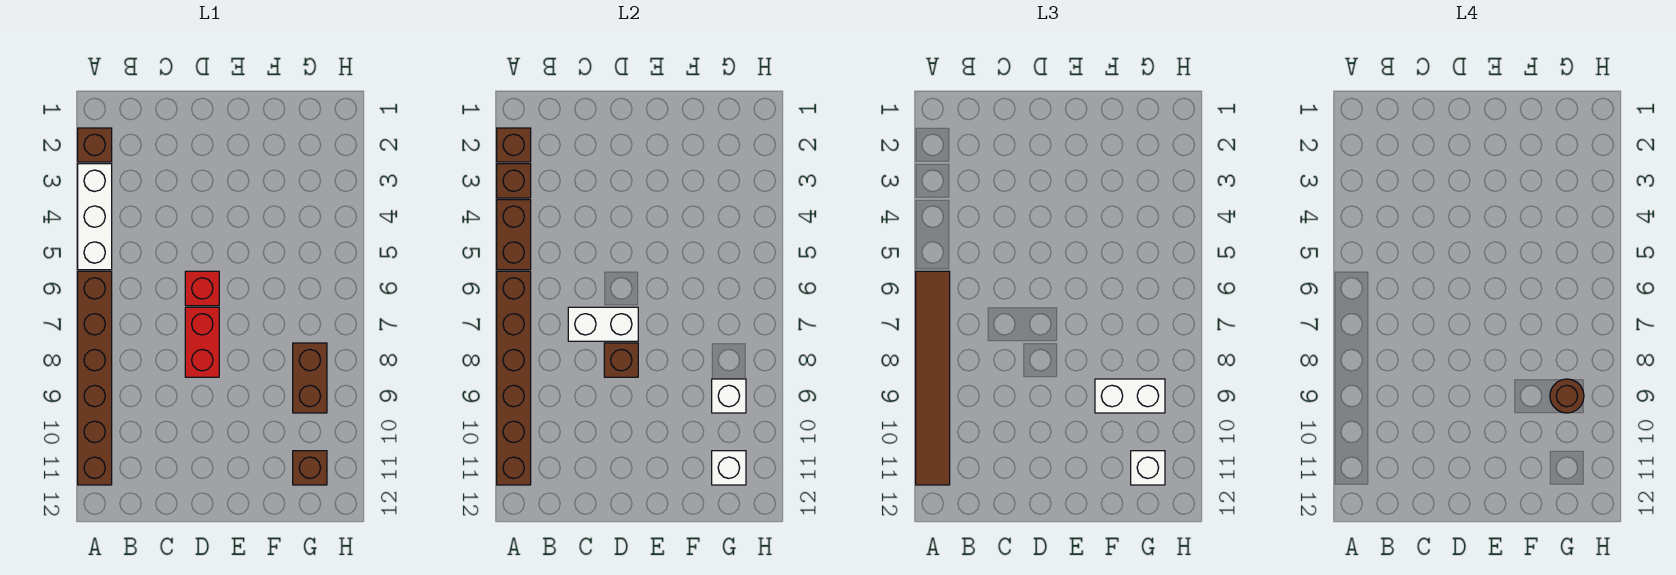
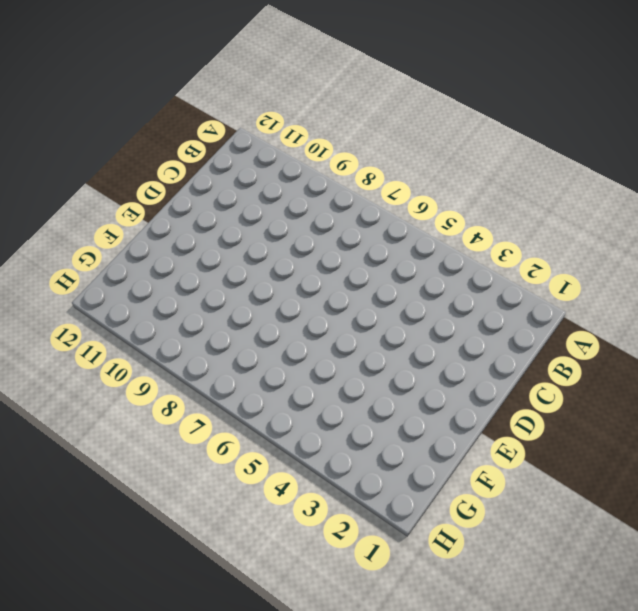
none -> brown brick A2 level 1
none -> white brick A3:A5 level 1
none -> brown brick A6:A11 level 1

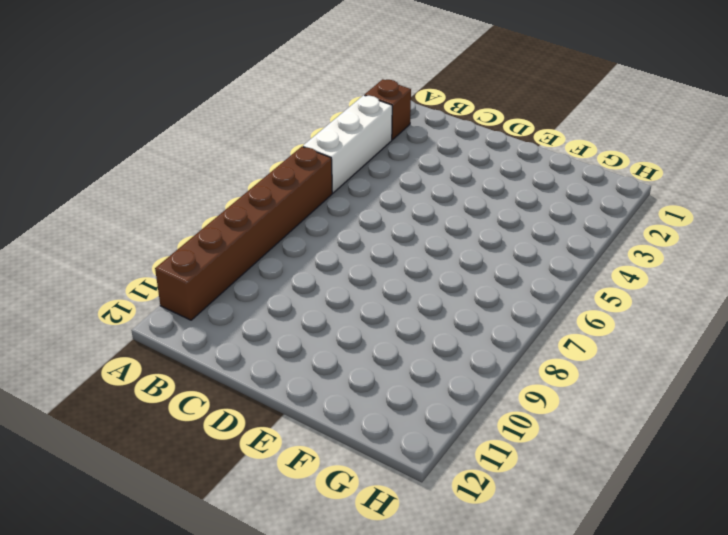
none -> red brick D6 level 1
none -> red brick D7:D8 level 1
none -> brown brick G8:G9 level 1

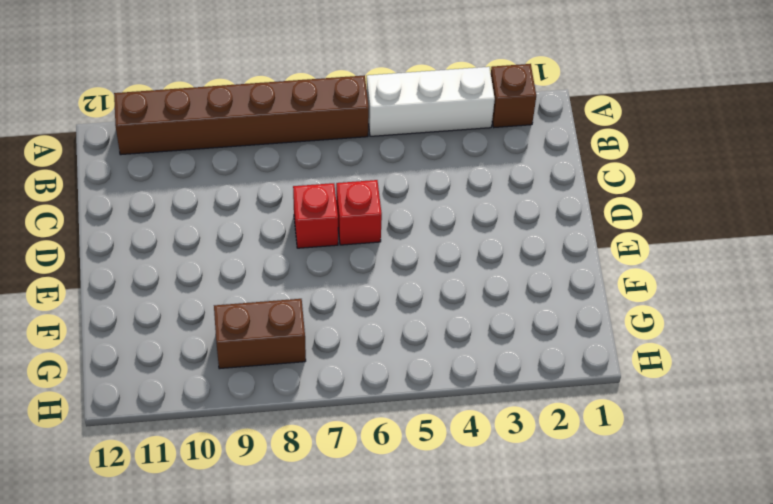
red brick D7 level 1 -> red brick D7:D8 level 1
none -> brown brick G11 level 1
none -> brown brick A2 level 2
none -> brown brick A3 level 2

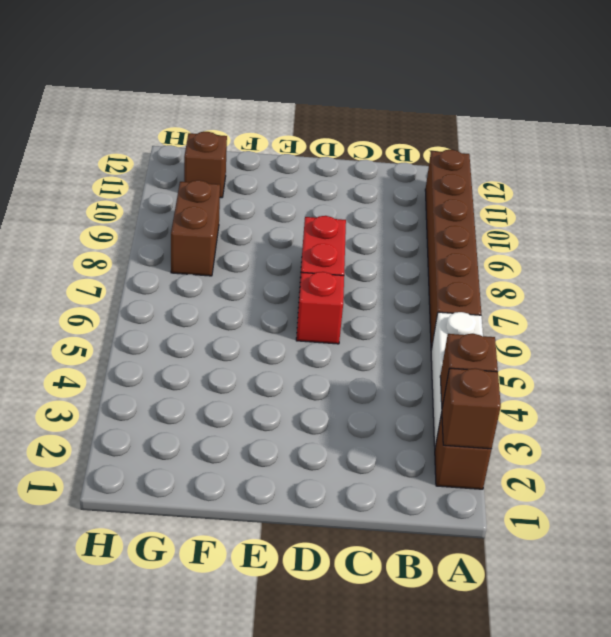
none -> brown brick A4:A5 level 2
none -> brown brick A6:A11 level 2
none -> white brick C7:D7 level 2

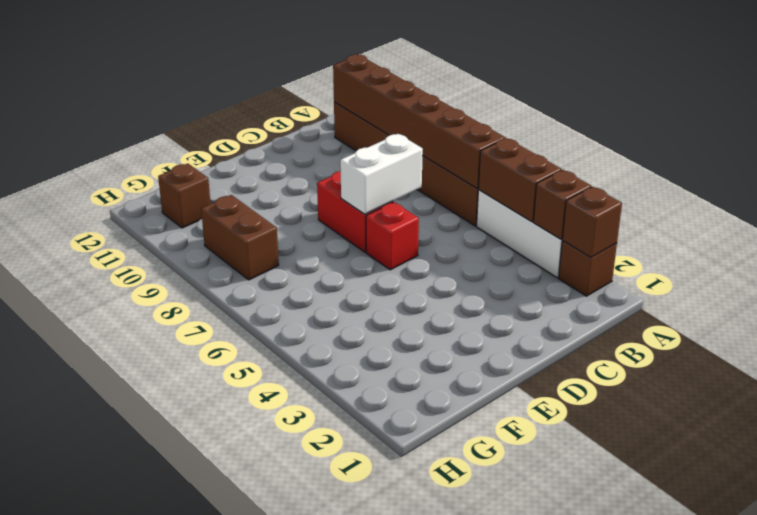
none -> brown brick D8 level 2
none -> white brick G9 level 2
none -> white brick G11 level 2

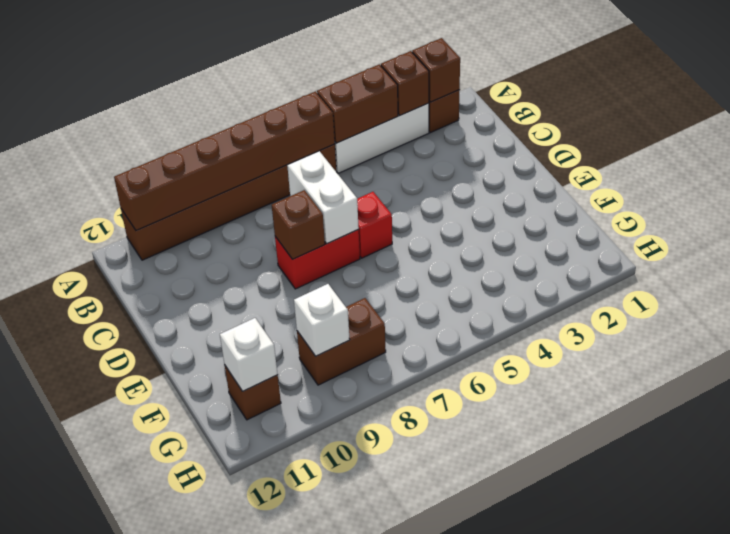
none -> brown tile A6:A11 level 3
none -> white brick F9:G9 level 3
none -> white brick G11 level 3

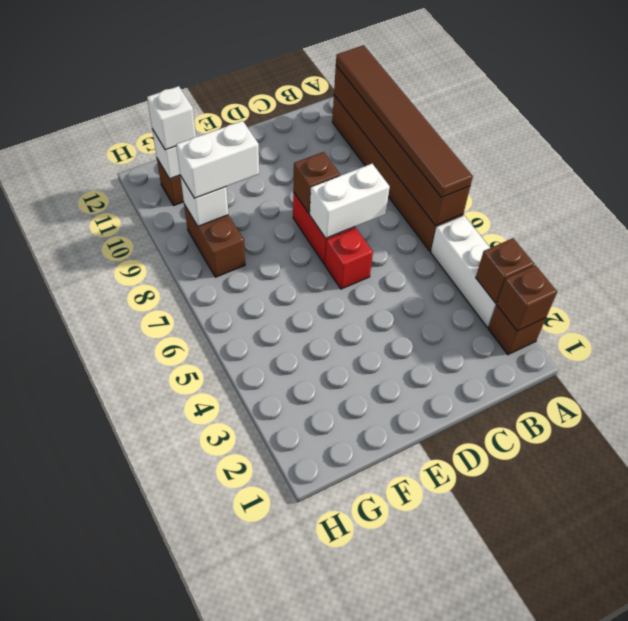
none -> brown brick A4:A5 level 2
none -> brown round brick G9 level 4

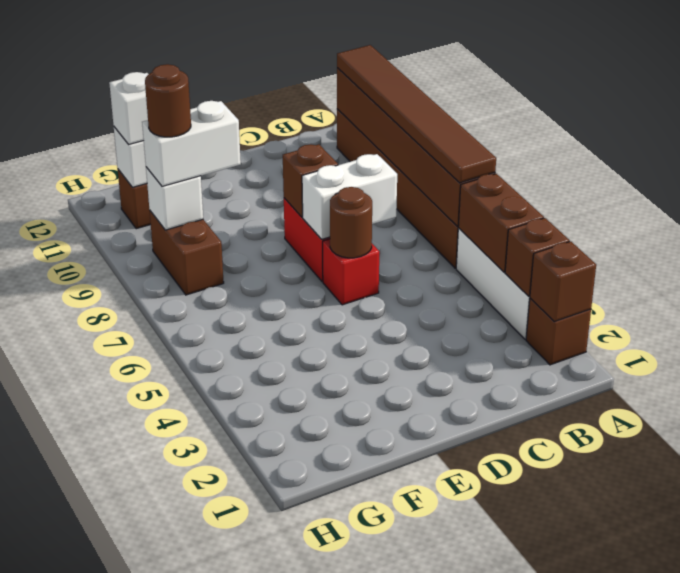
brown round brick D6 level 2 -> none

